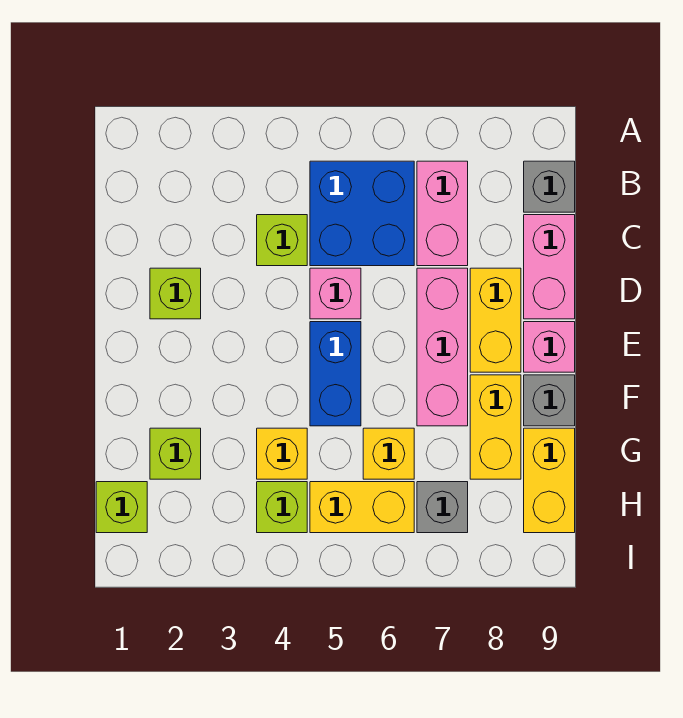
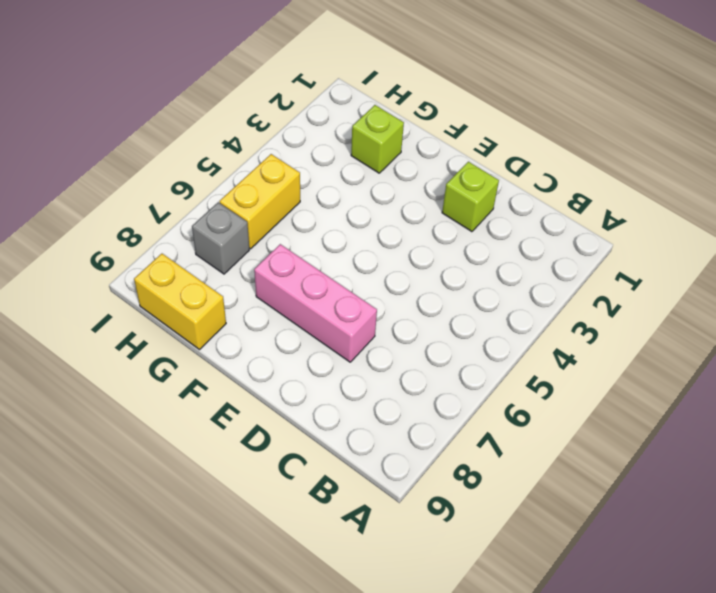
none -> blue brick B5:C6 level 1
none -> pink brick B7:C7 level 1
none -> grey brick B9 level 1

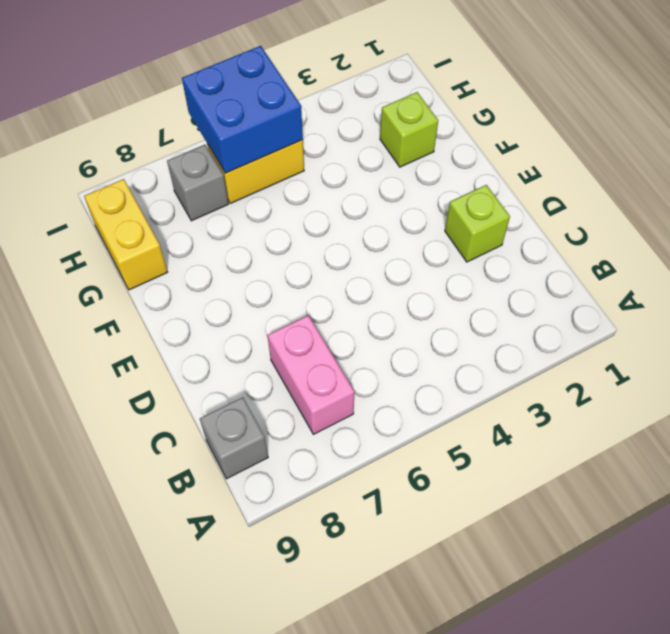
blue brick H5:I6 level 2 -> blue brick B5:C6 level 1
none -> lime brick C4 level 1
none -> pink brick C9:D9 level 1
none -> pink brick D5 level 1

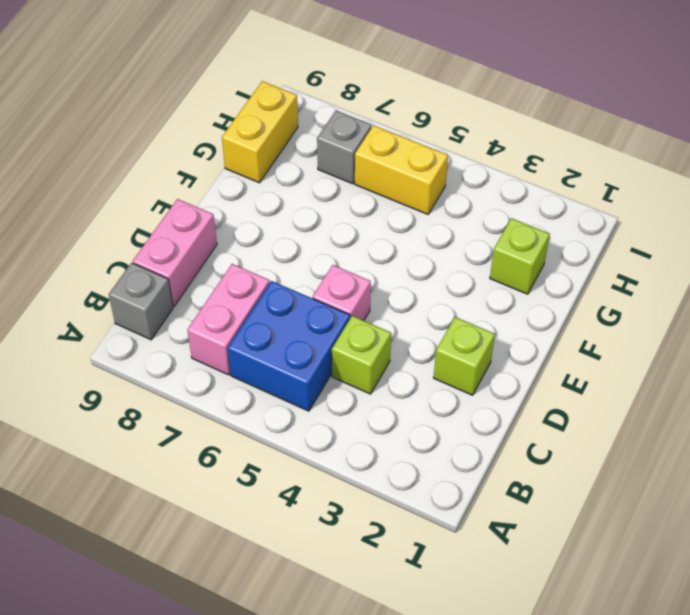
none -> pink brick D7:F7 level 1
none -> yellow brick D8:E8 level 1
none -> blue brick E5:F5 level 1

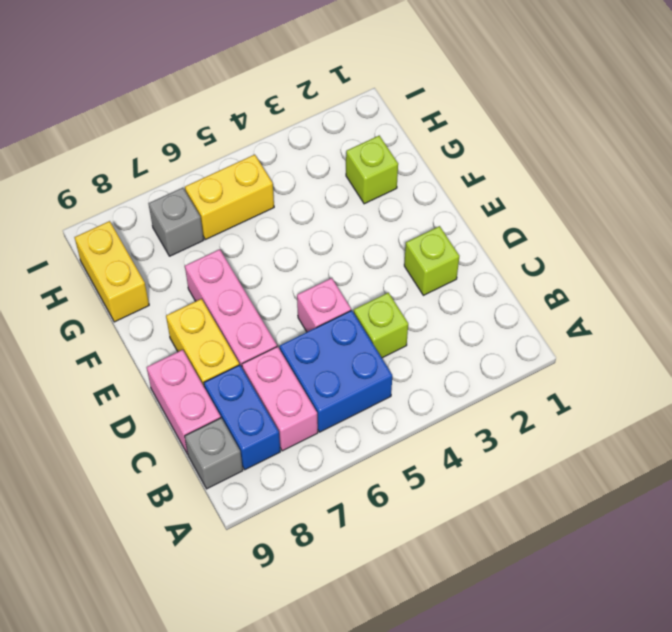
blue brick B8:C8 level 1 -> blue brick E5:F5 level 1
none -> pink brick E9 level 1
none -> yellow brick F8:G8 level 1
none -> grey brick F9 level 1

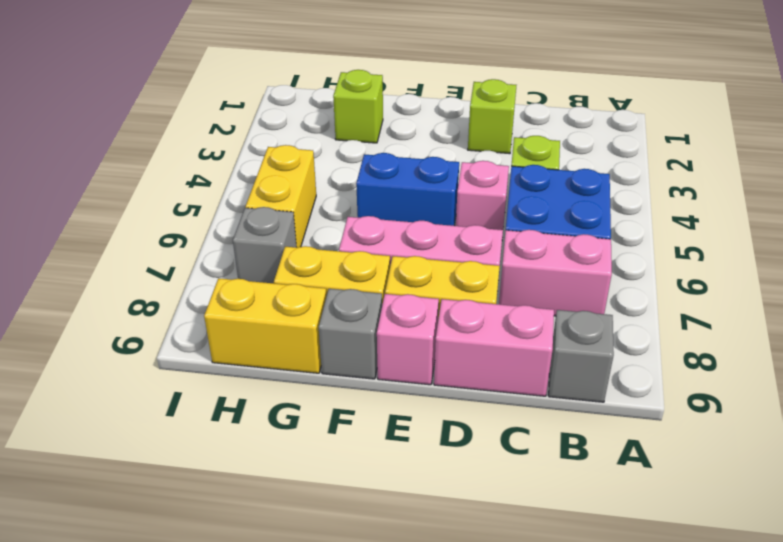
none -> yellow brick G4 level 1
none -> yellow brick G6 level 1
none -> lime brick H1 level 1

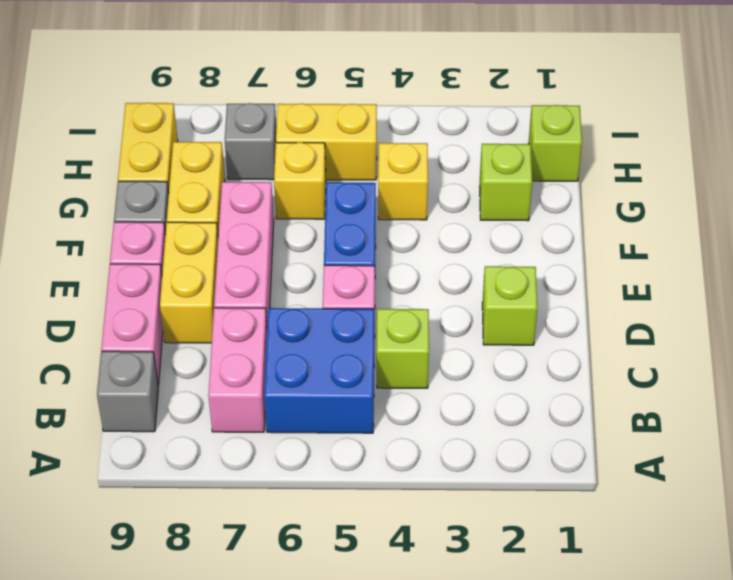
none -> lime brick H4 level 1

